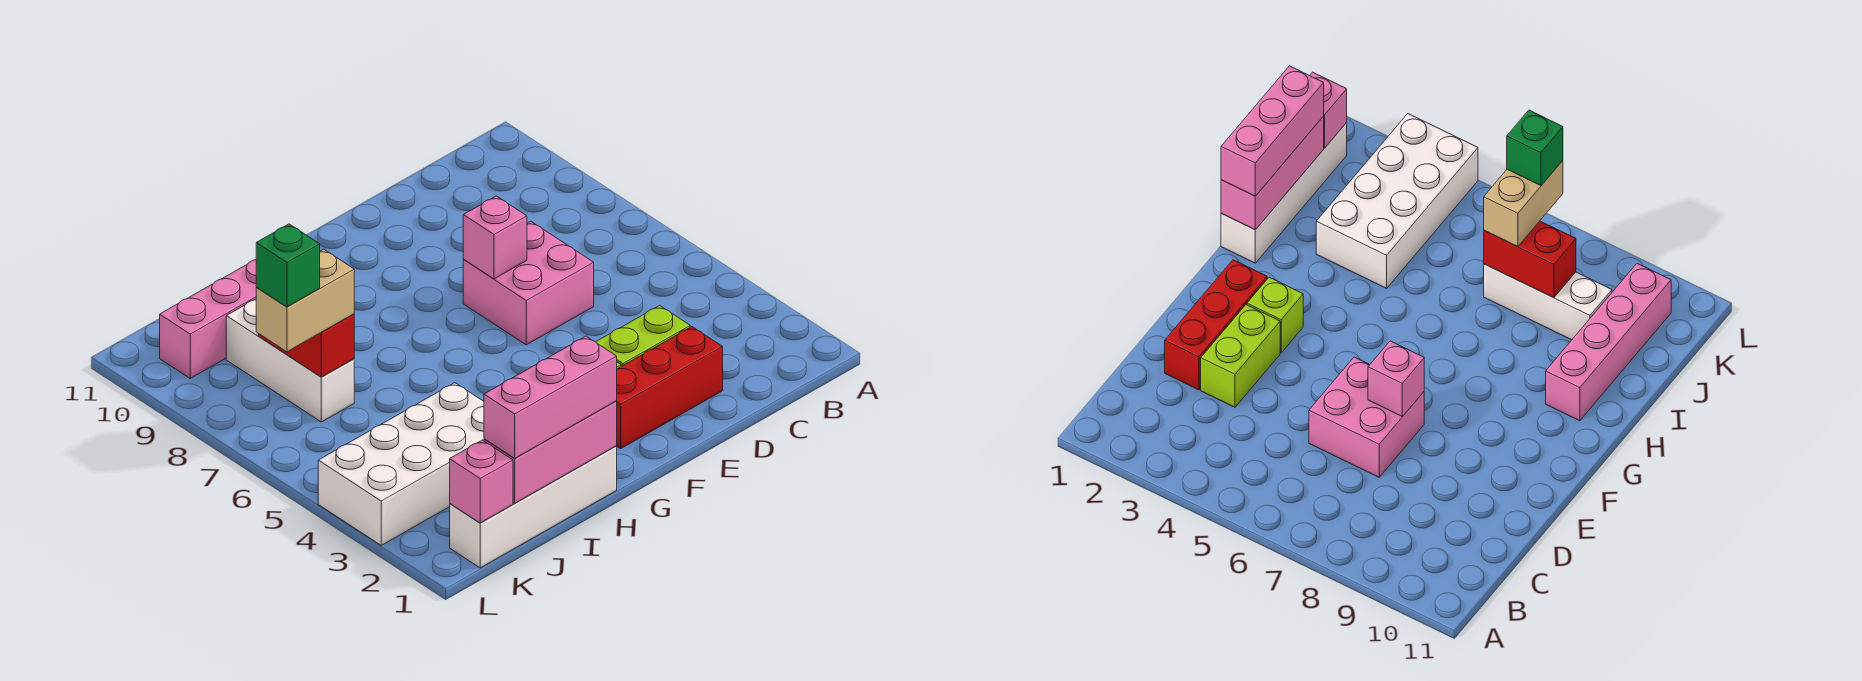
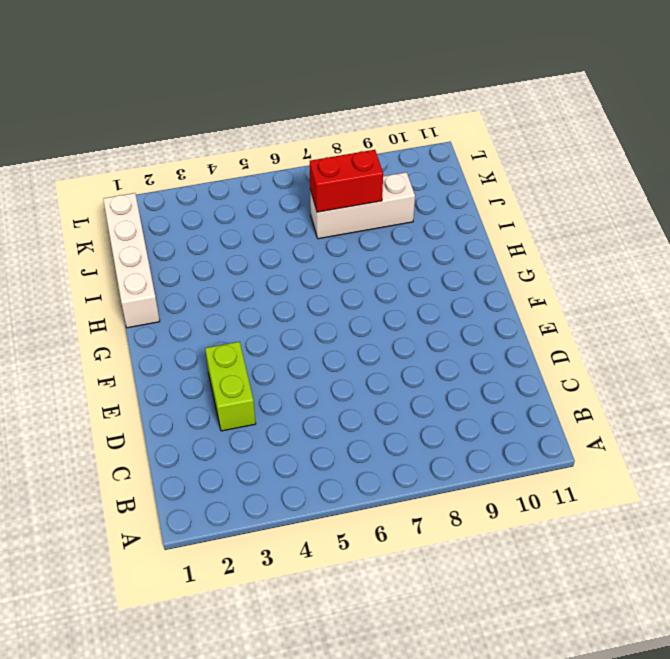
none -> red brick D2:F2 level 1
none -> pink brick D6:E7 level 1
none -> lime brick F3 level 1

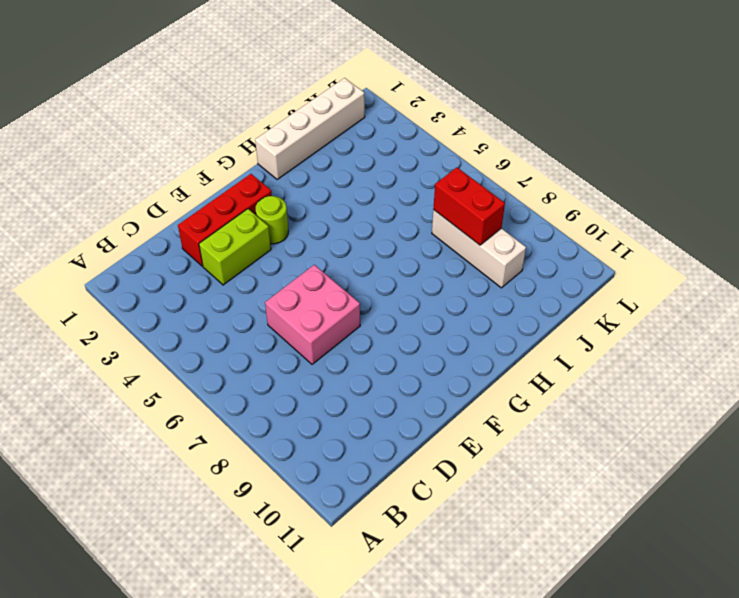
lime round brick F3 level 1 -> lime brick F3 level 1
none -> pink brick H10:K10 level 1
none -> white brick I3:L4 level 1
none -> pink brick E7 level 2

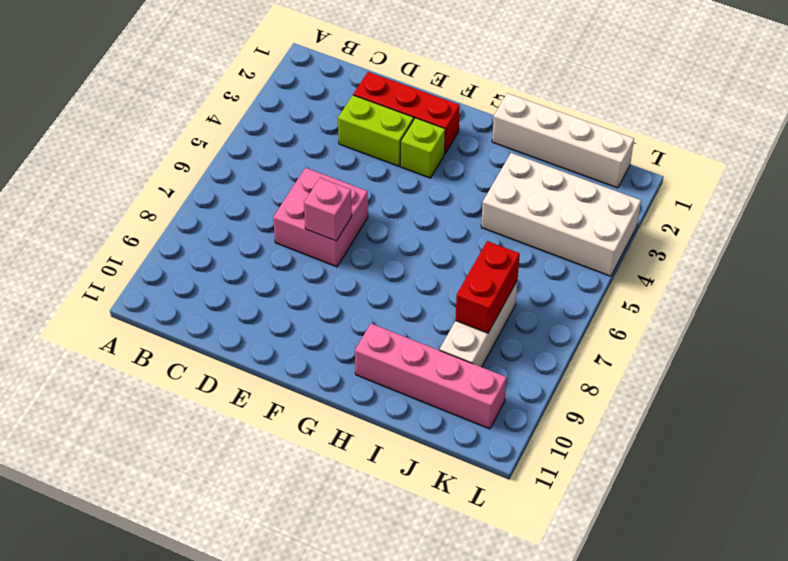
none -> pink brick H1:J1 level 2
none -> pink brick K1 level 2
none -> pink brick H1:J1 level 3

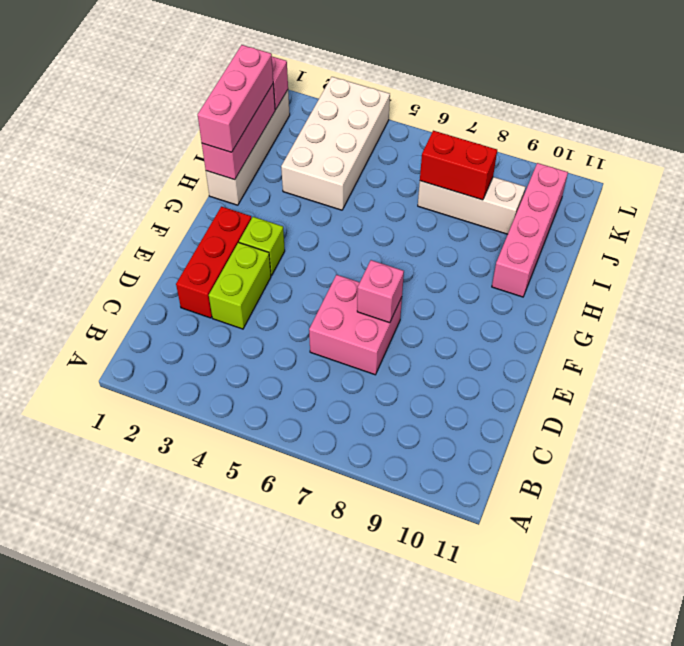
none -> tan brick J7:K7 level 3
none -> green brick K7 level 4

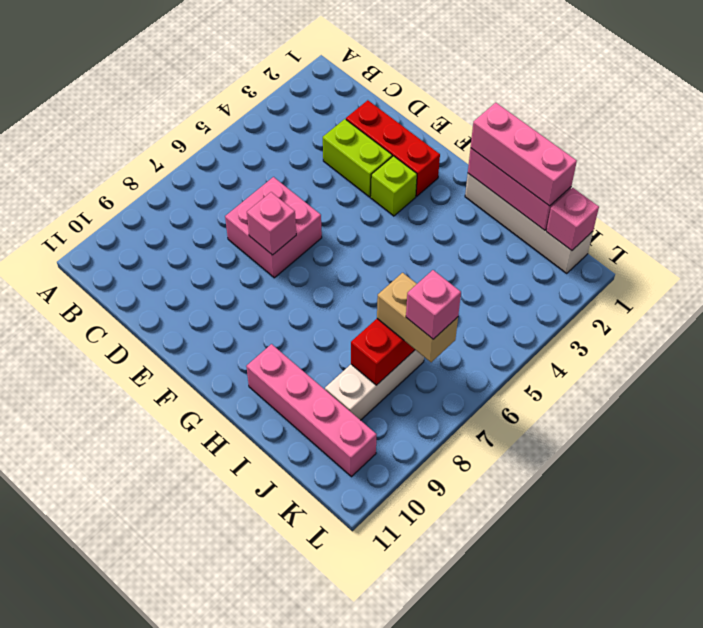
pink brick K7 level 4 -> green brick K7 level 4
none -> white brick I3:L4 level 1

